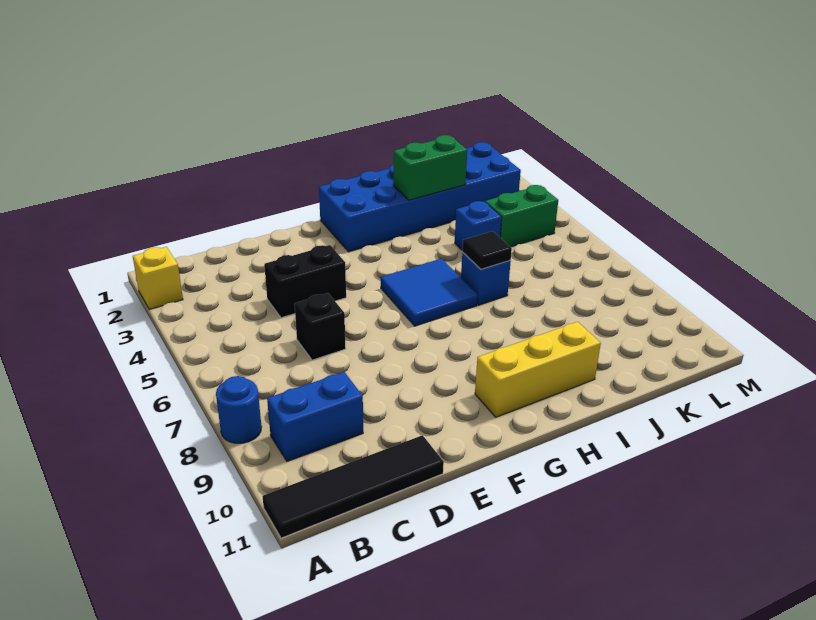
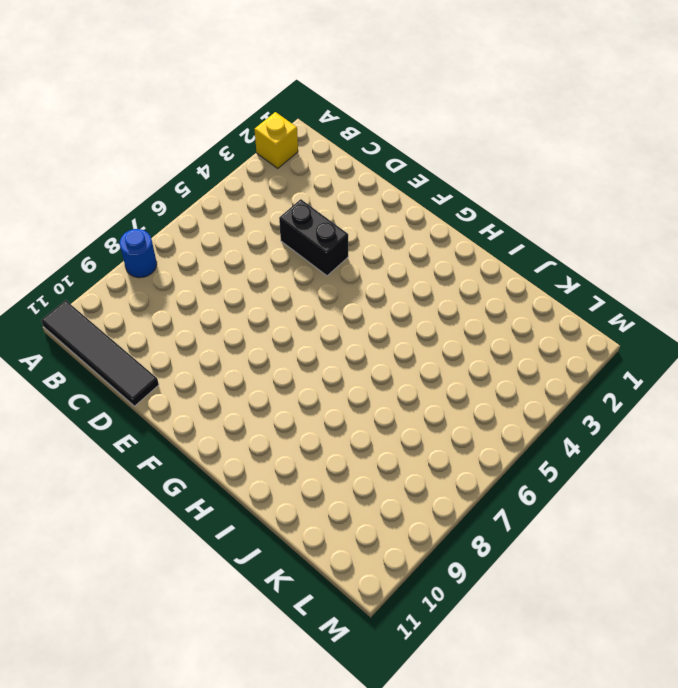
none -> blue brick B9:C9 level 1
none -> black brick D6 level 1
none -> blue brick G1:L2 level 1

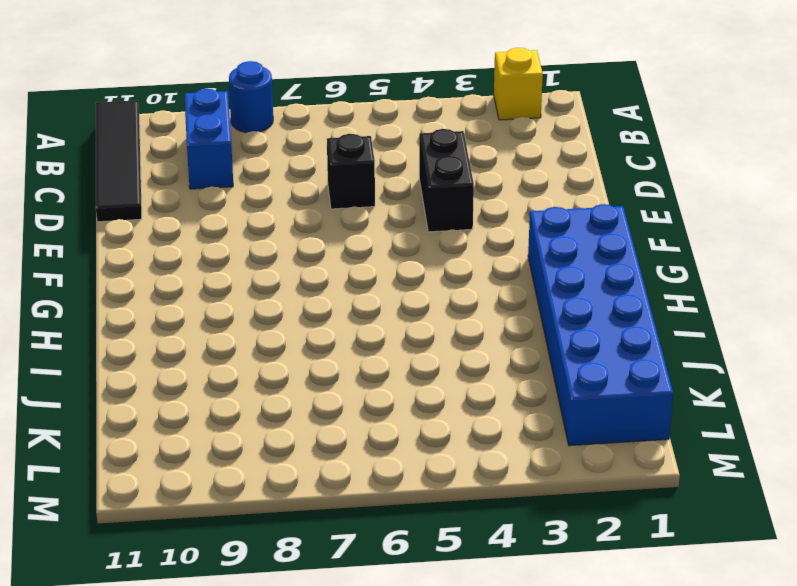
none -> blue tile G5:H6 level 1
none -> yellow brick G10:I10 level 1
none -> blue brick I6 level 1

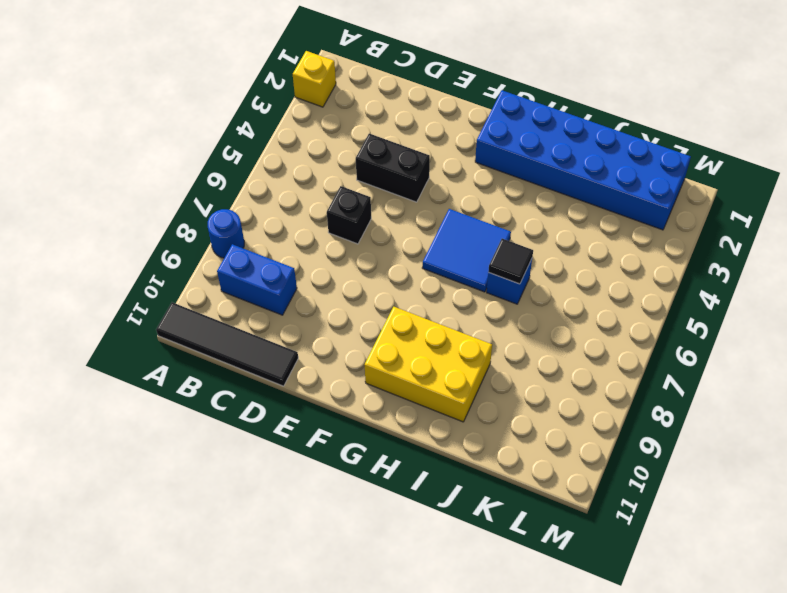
yellow brick G9:I10 level 1 -> yellow brick G10:I10 level 1
none -> blue brick J4 level 1
none -> green brick K4:L4 level 1
none -> green brick I2:J2 level 2

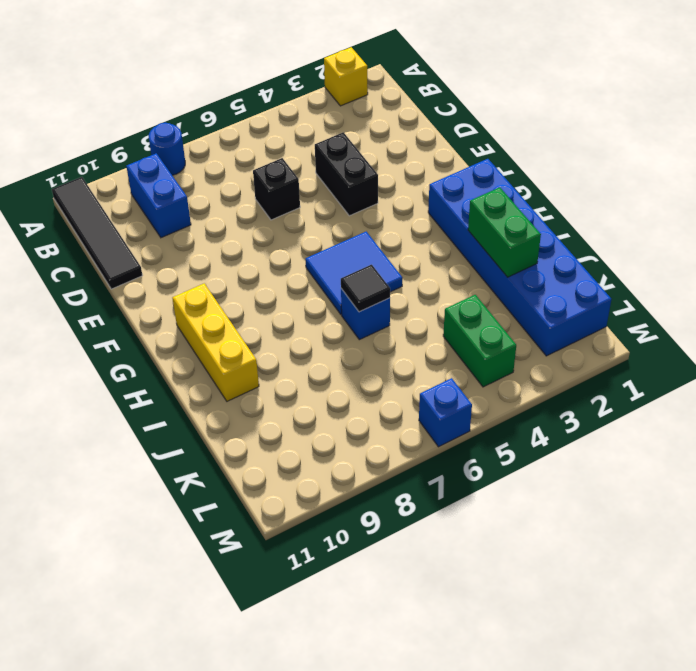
blue brick M6 level 1 -> blue brick J4 level 1

